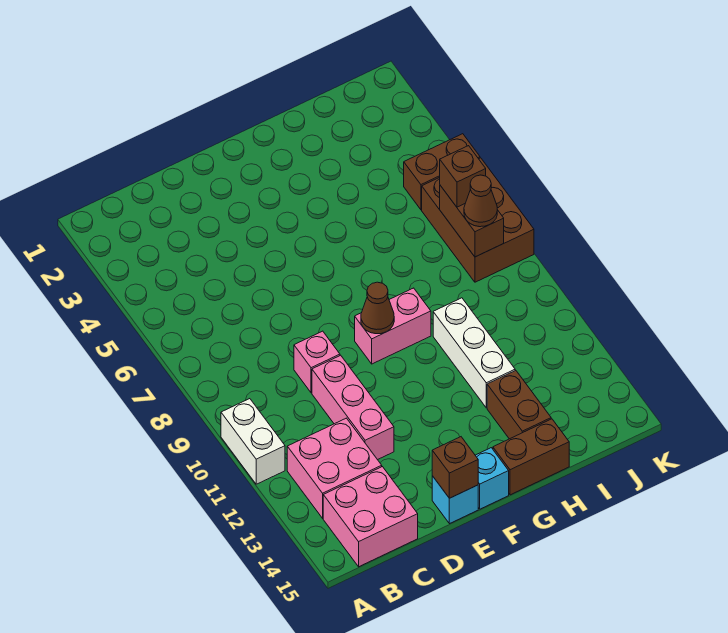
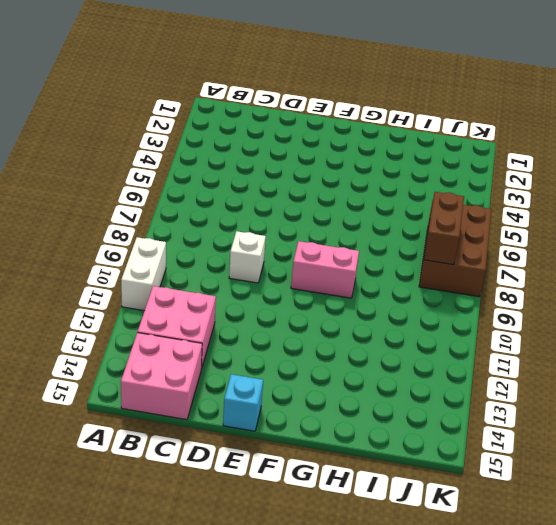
white brick D9 level 1 -> pink brick D9 level 1
none -> pink brick D10:D12 level 1
none -> cyan brick F15 level 1
none -> brown brick G15:H15 level 1

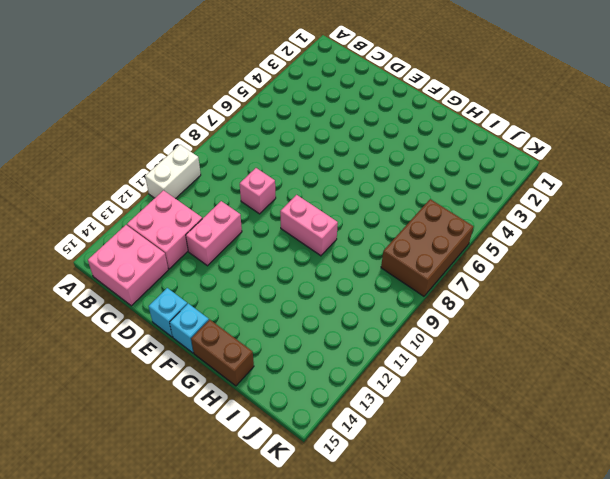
pink brick D11:D12 level 1 -> pink brick D10:D12 level 1
none -> white brick H10:H12 level 1
none -> brown brick H13:H14 level 1
none -> brown brick J5:K5 level 1

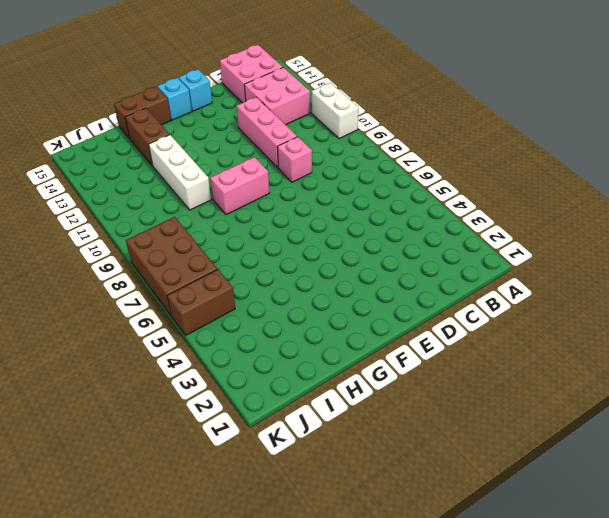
none -> brown brick E15 level 2
none -> brown cone F9 level 2
none -> brown brick J7:J8 level 2

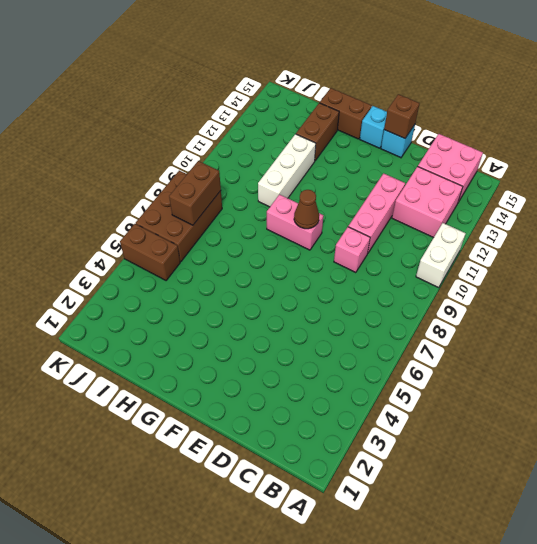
none -> brown brick J7 level 3
none -> brown cone J8 level 3

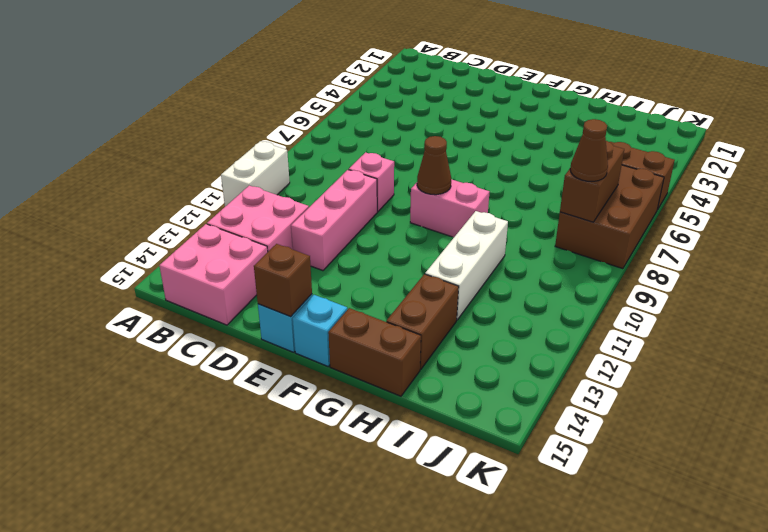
none -> brown brick J7 level 3

